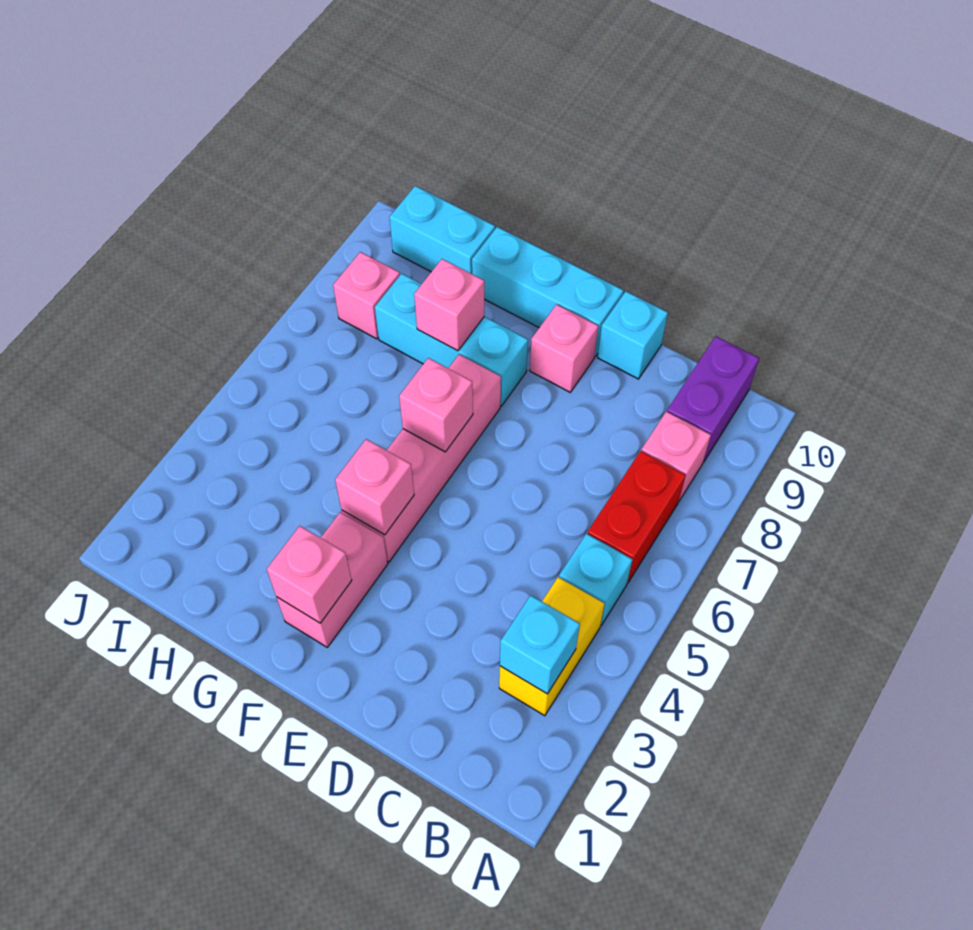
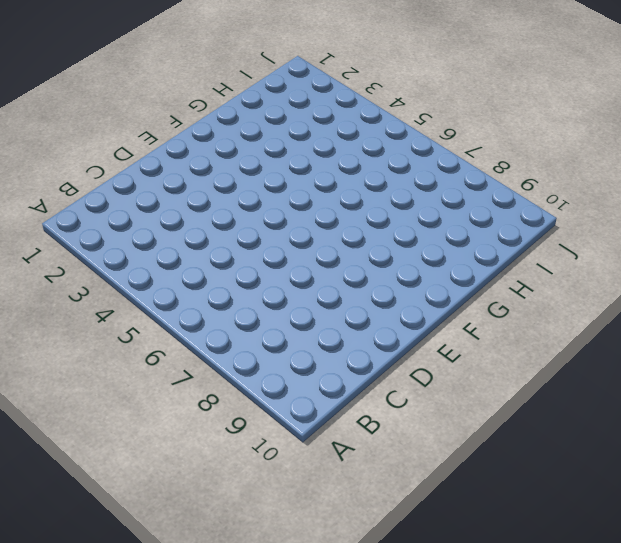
none -> yellow brick B3:B4 level 1
none -> cyan brick B5 level 1
none -> red brick B6:B7 level 1

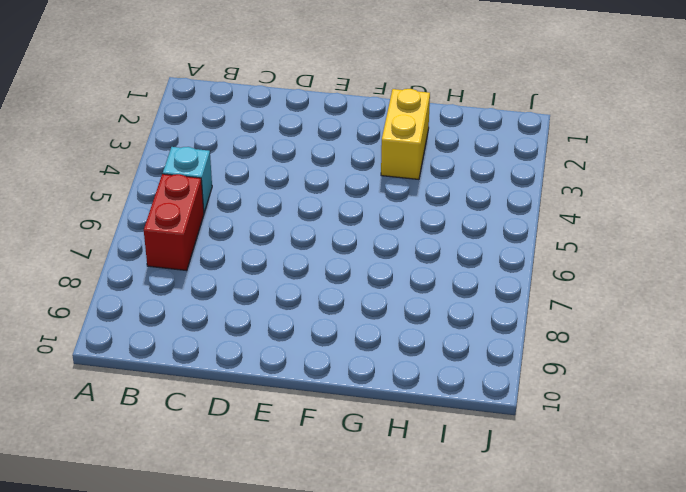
yellow brick G2:G3 level 1 -> yellow brick B3:B4 level 1
none -> pink brick B8 level 1
none -> purple brick B9:B10 level 1
none -> cyan brick D10 level 1

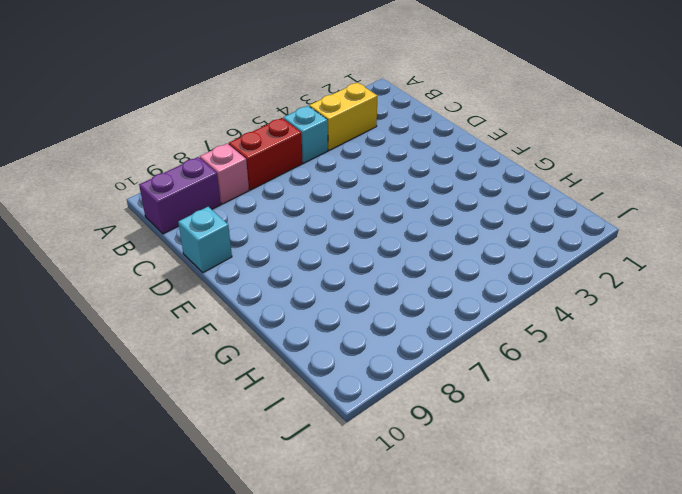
none -> pink brick E9 level 1
none -> cyan brick E10:G10 level 1
none -> pink brick F2:F3 level 1

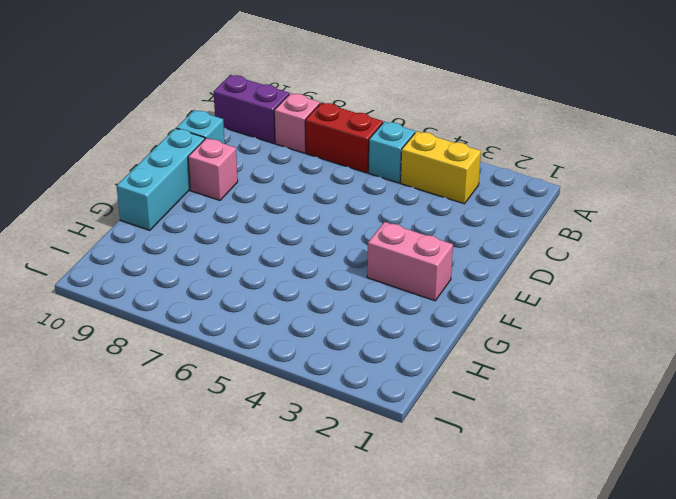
none -> pink brick F4:F7 level 1
none -> cyan brick F8:H8 level 1
none -> cyan brick H10:I10 level 1

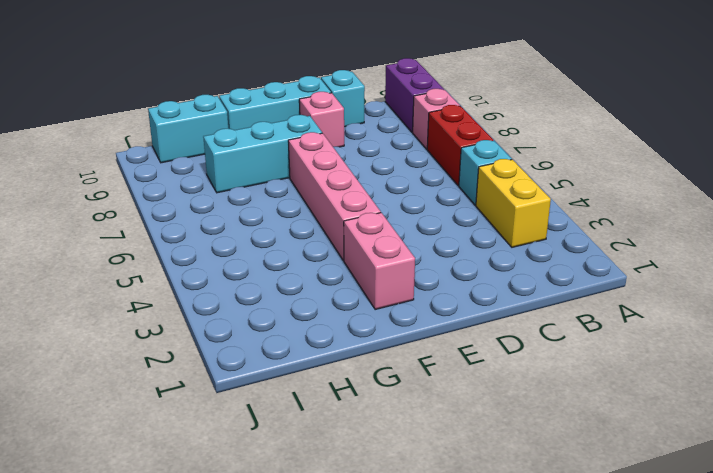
none -> pink brick I8 level 1
none -> cyan brick B3 level 2
none -> pink brick F2 level 2

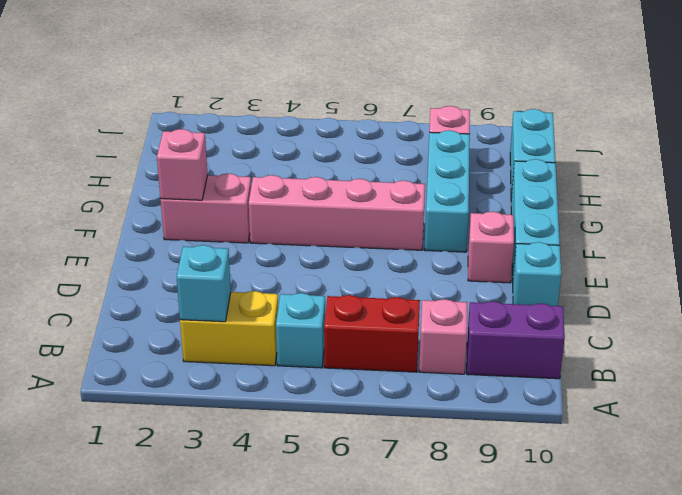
none -> pink brick F4 level 2
none -> pink brick F6 level 2
none -> pink brick G8 level 2

